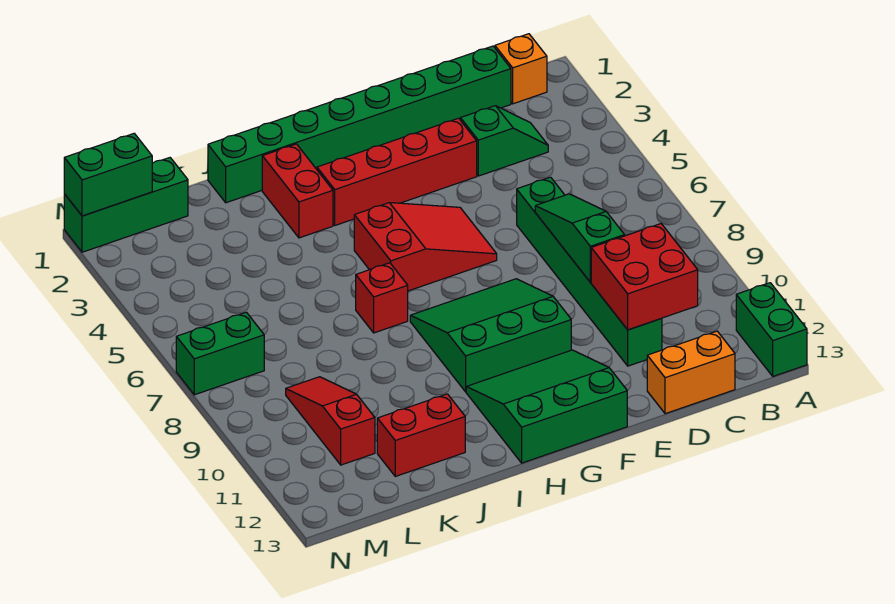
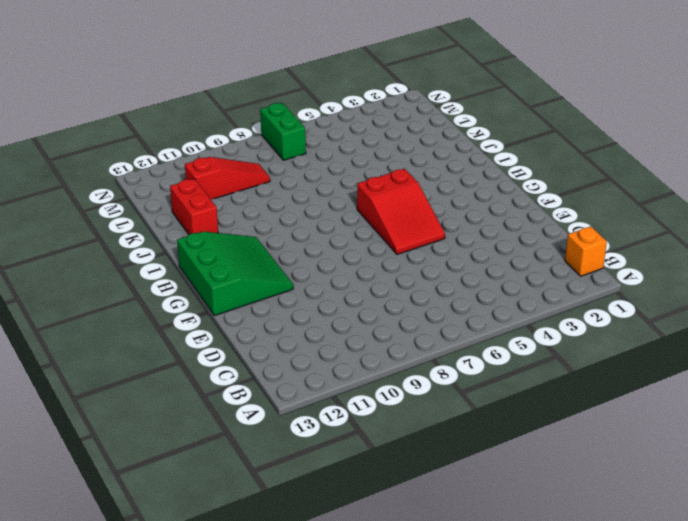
none -> green brick A12:A13 level 1
none -> green brick C1:J1 level 1
none -> green slope C3:D3 level 1 top D

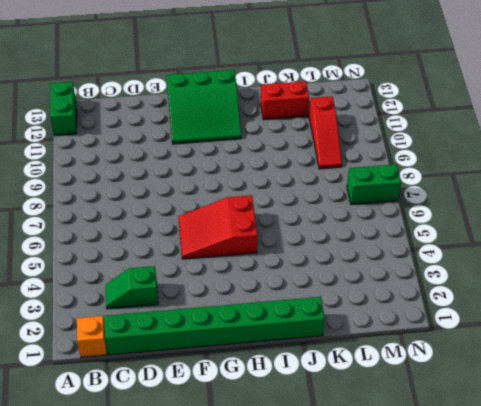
none -> orange brick C13:D13 level 1
none -> green brick D6:D11 level 1
none -> red brick E3:H3 level 1

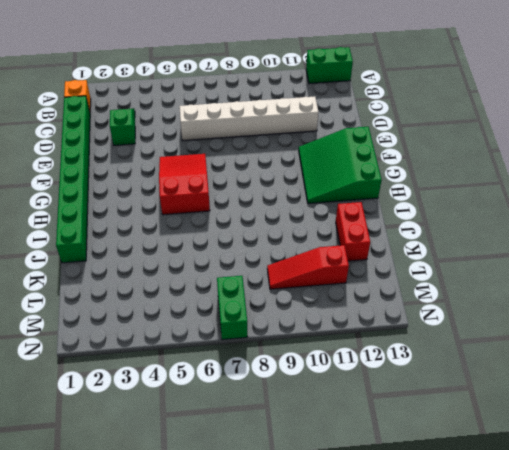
white brick D6:D11 level 1 -> green brick D6:D11 level 1
none -> orange brick C13:D13 level 1
none -> red brick E3:H3 level 1
none -> green slope F8:H10 level 1 top 10

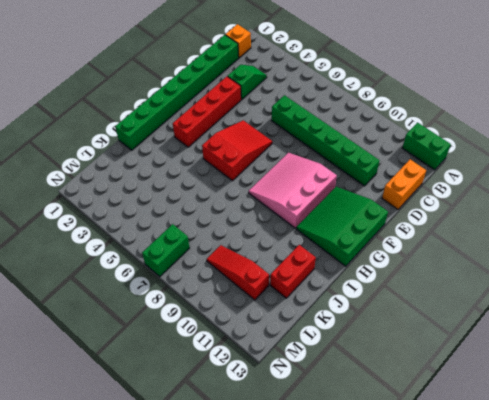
pink slope F8:H10 level 1 top 10 -> green slope F8:H10 level 1 top 10
none -> red brick I2:I3 level 1
none -> red brick I7 level 1
none -> green brick L1:N1 level 1

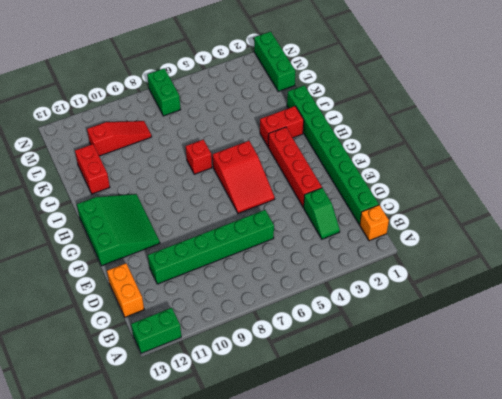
none -> green slope F8:H10 level 1 top 10
none -> red brick C10:D11 level 2
none -> green slope D7:D9 level 2 top 9

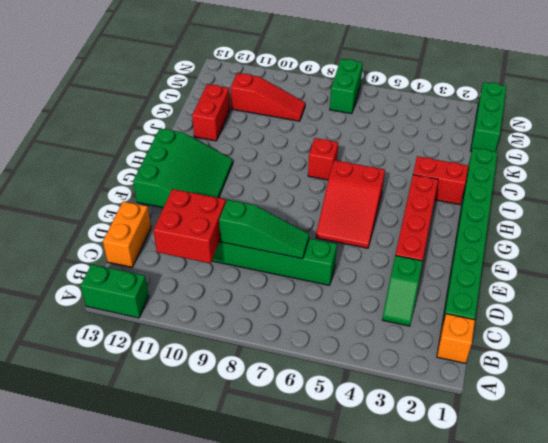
none -> green slope F8:H10 level 1 top 10
none -> green brick M1:N1 level 2

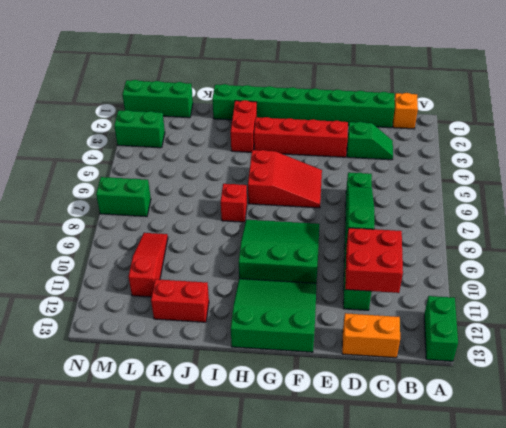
green brick M3:N3 level 1 -> green brick M1:N1 level 2

